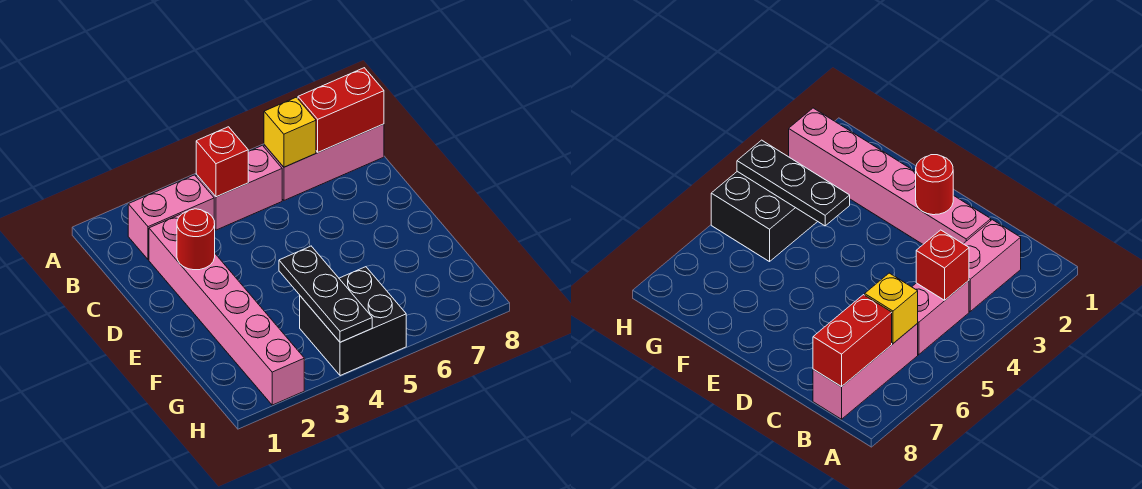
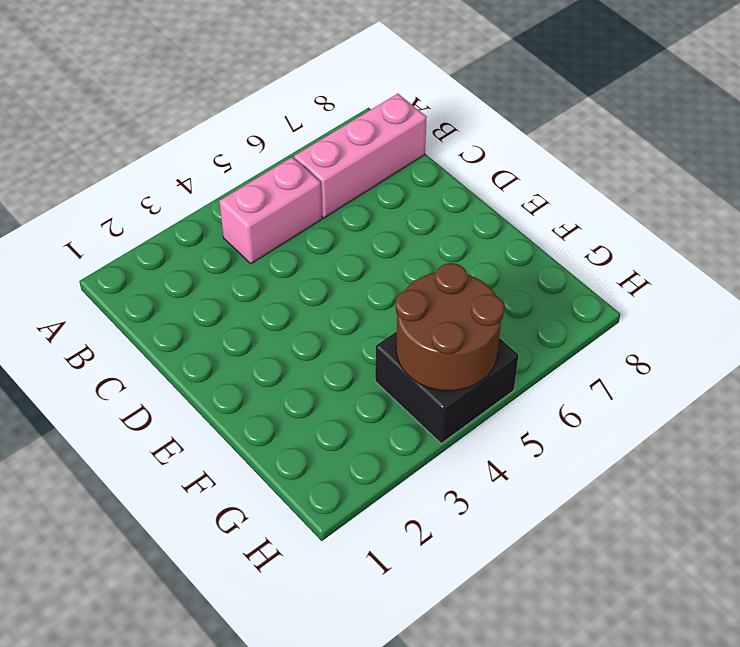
brown round brick G4:H5 level 2 -> black plate F4:H4 level 2
none -> pink brick B2:B3 level 1
none -> pink brick C2:H2 level 1

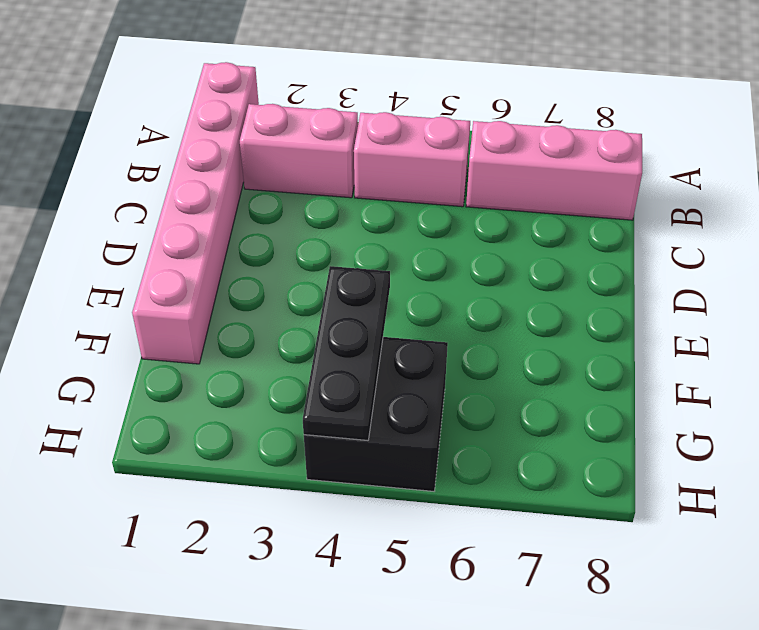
pink brick A1:F1 level 1 -> pink brick C2:H2 level 1
none -> red brick B4 level 2
none -> yellow brick B6 level 2

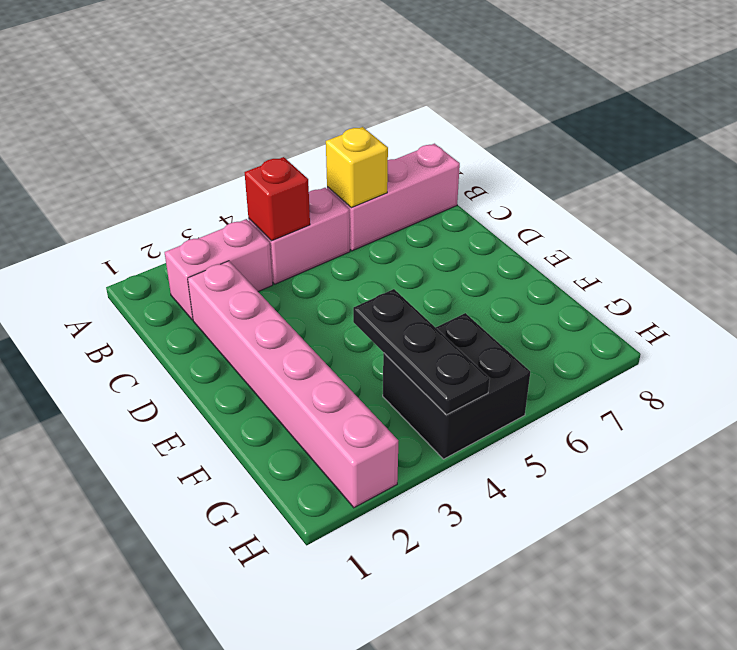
none -> red brick B7:B8 level 2
none -> red round brick D2 level 2

